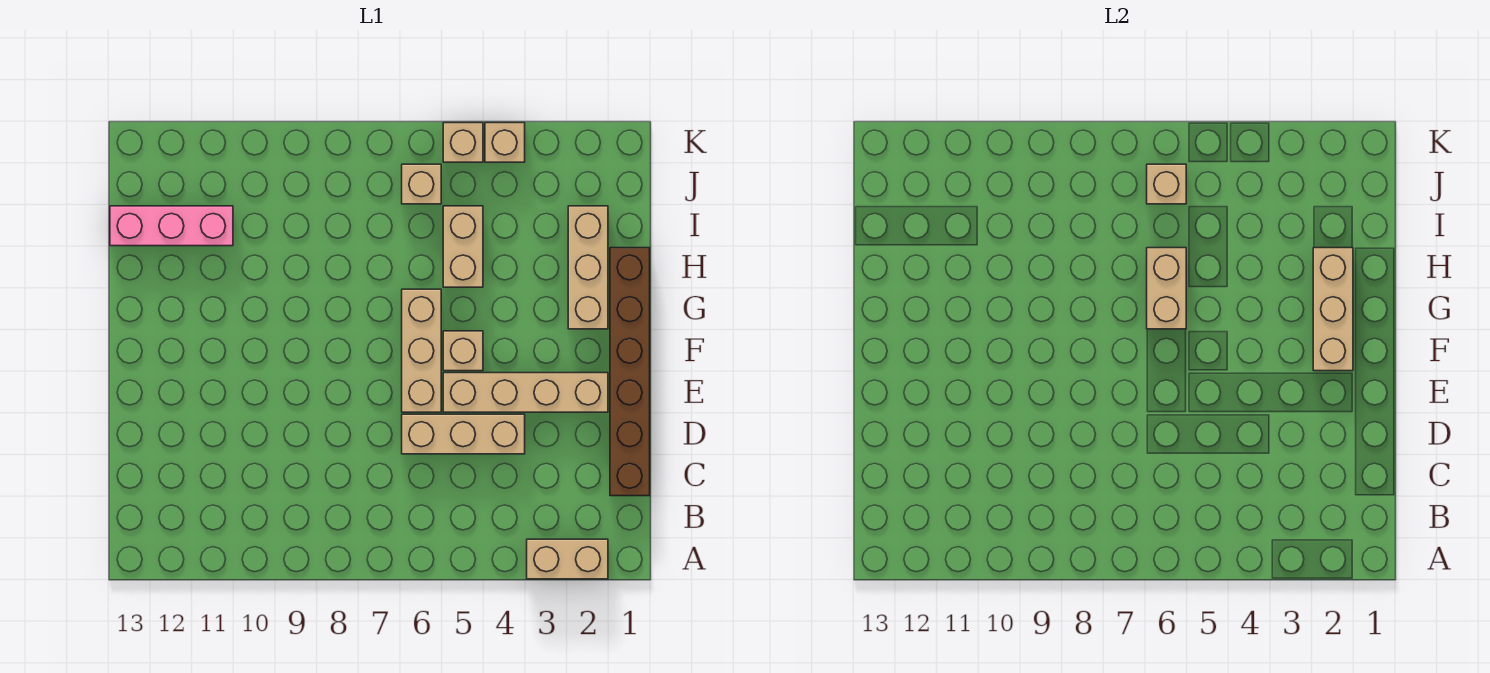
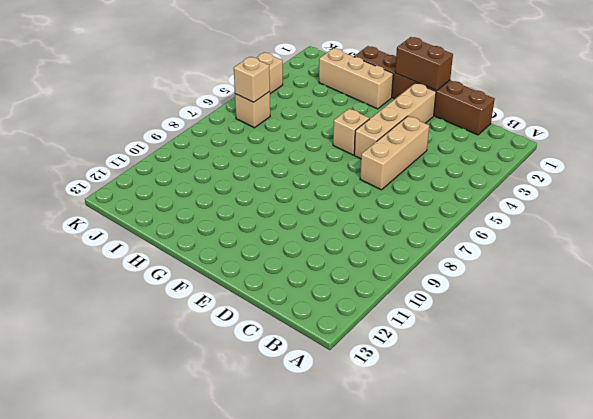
brown brick E1:F1 level 2 -> none
none -> tan brick A2:A3 level 1
none -> tan brick E6:G6 level 1
none -> tan brick H5:I5 level 1

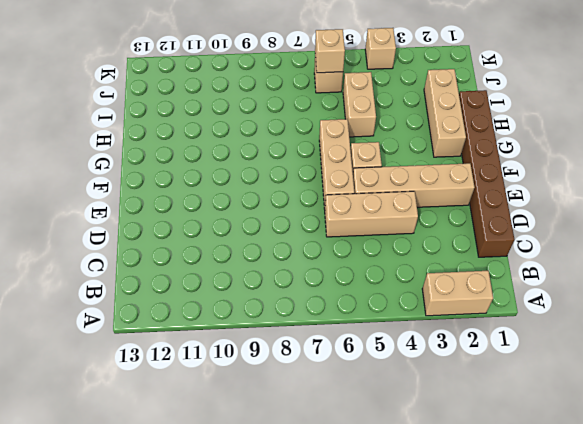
none -> pink brick I11:I13 level 1
none -> tan brick K5 level 1
none -> tan brick F2:H2 level 2

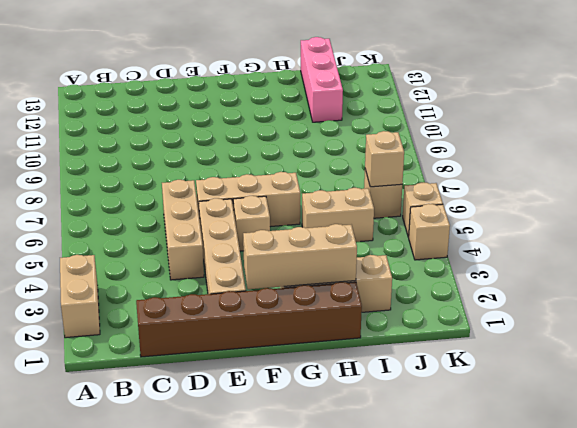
none -> tan brick G6:H6 level 2

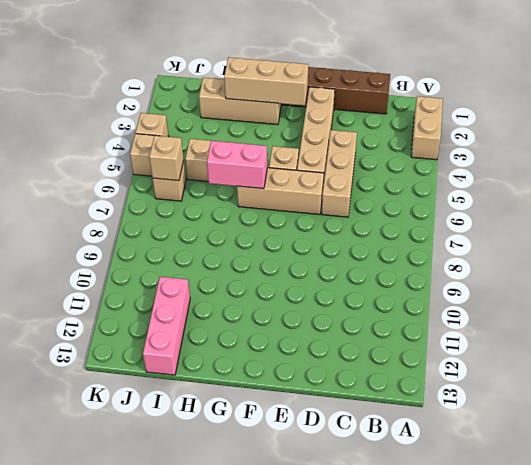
pink brick G6:H6 level 2 -> tan brick G6:H6 level 2

